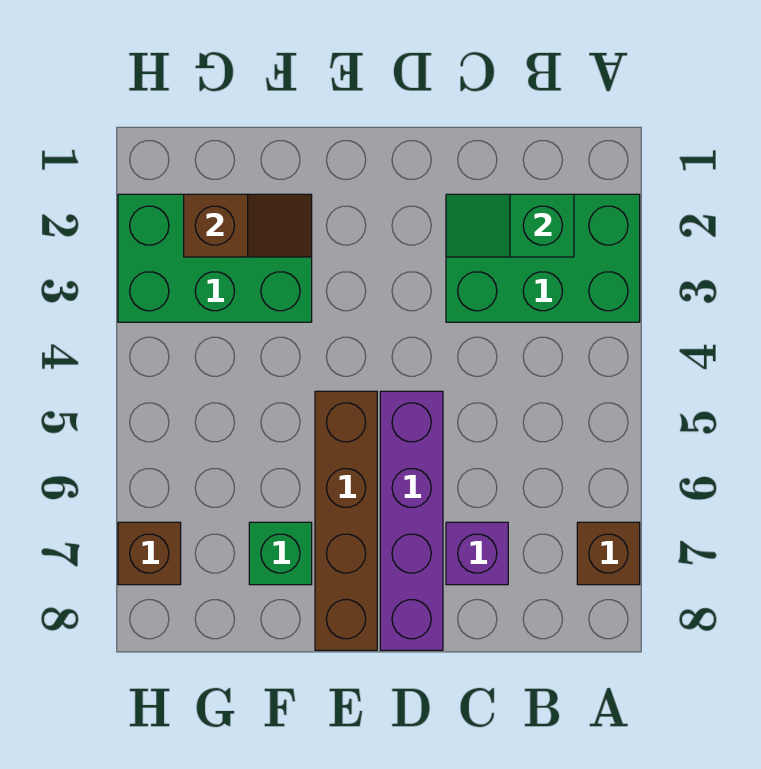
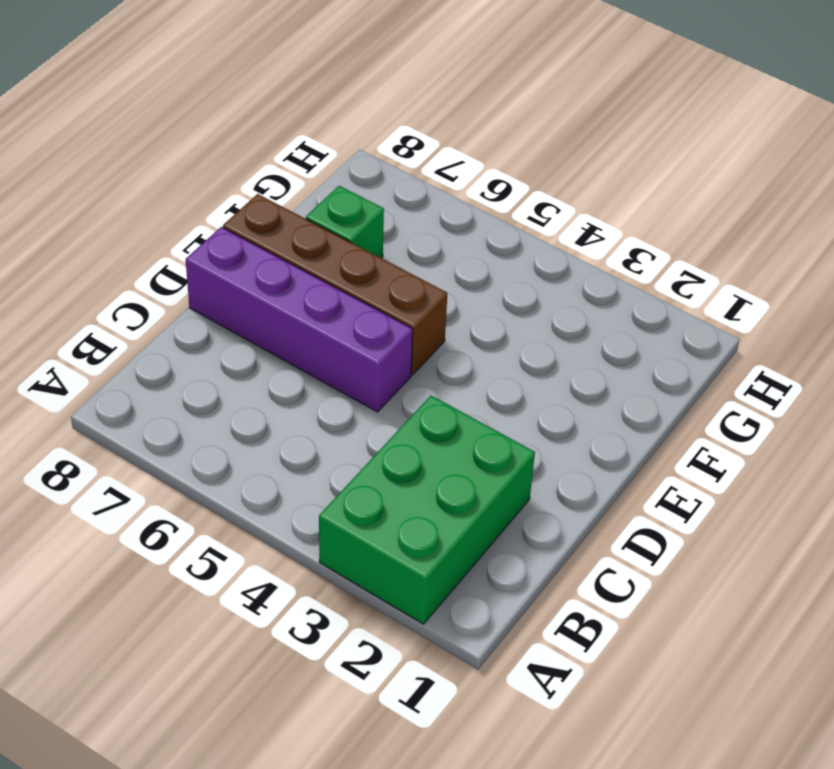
none -> brown brick A7 level 1
none -> purple brick C7 level 1

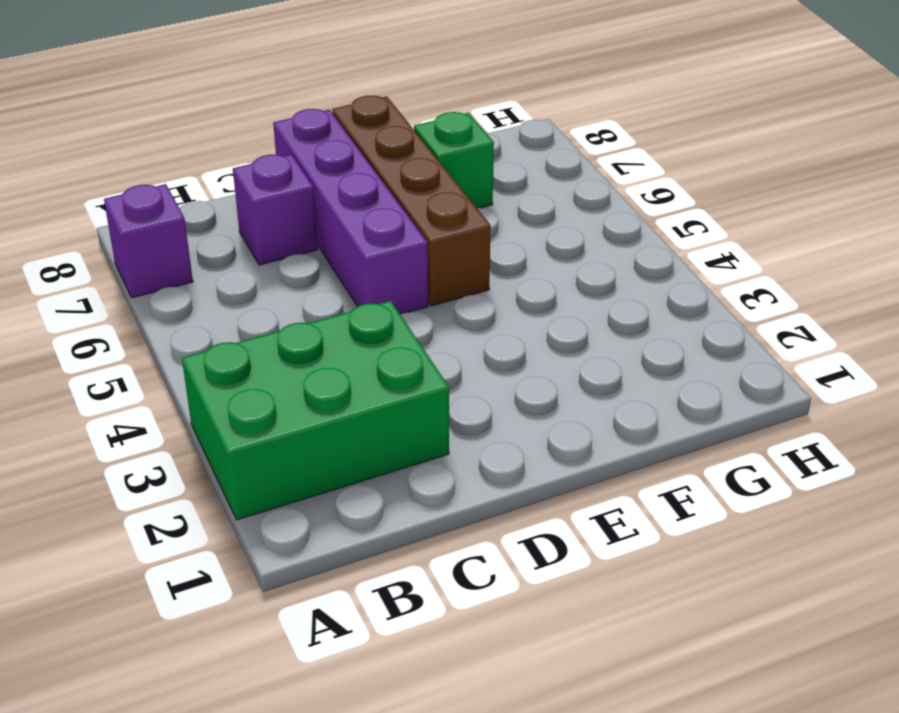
purple brick A7 level 1 -> brown brick A7 level 1
none -> green brick F2:H3 level 1
none -> brown brick H7 level 1

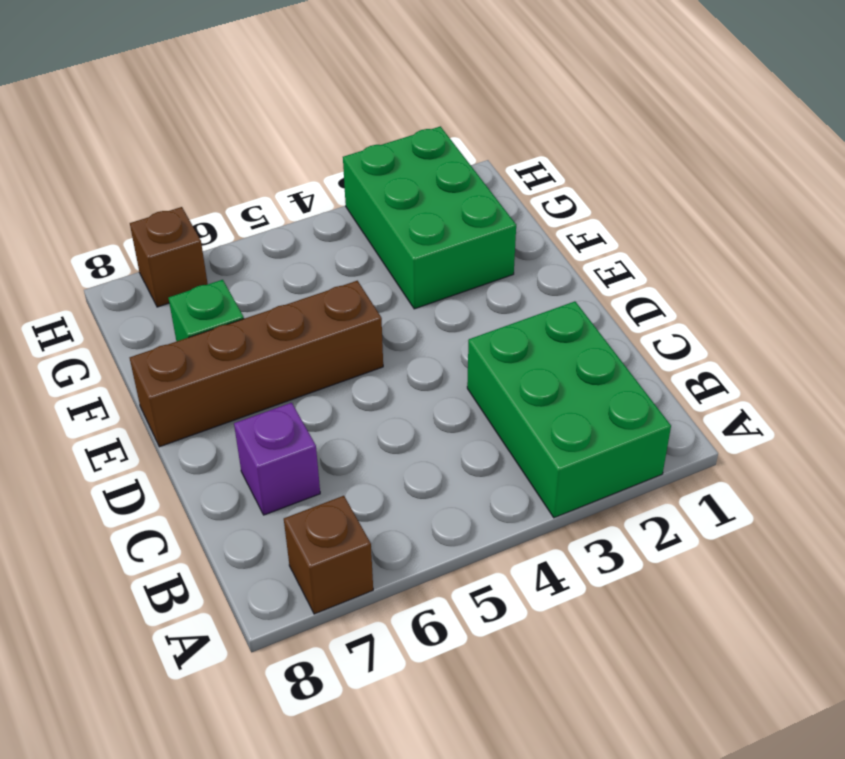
none -> purple brick D5:D8 level 1
none -> green slope B2:C2 level 2 top B

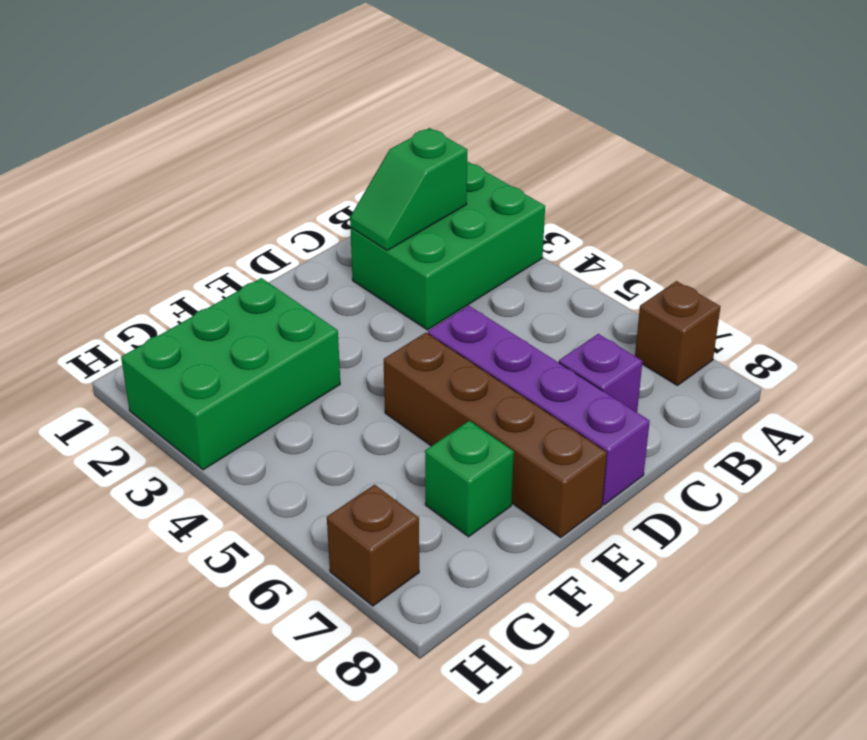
none -> brown slope F2:G2 level 2 top G

